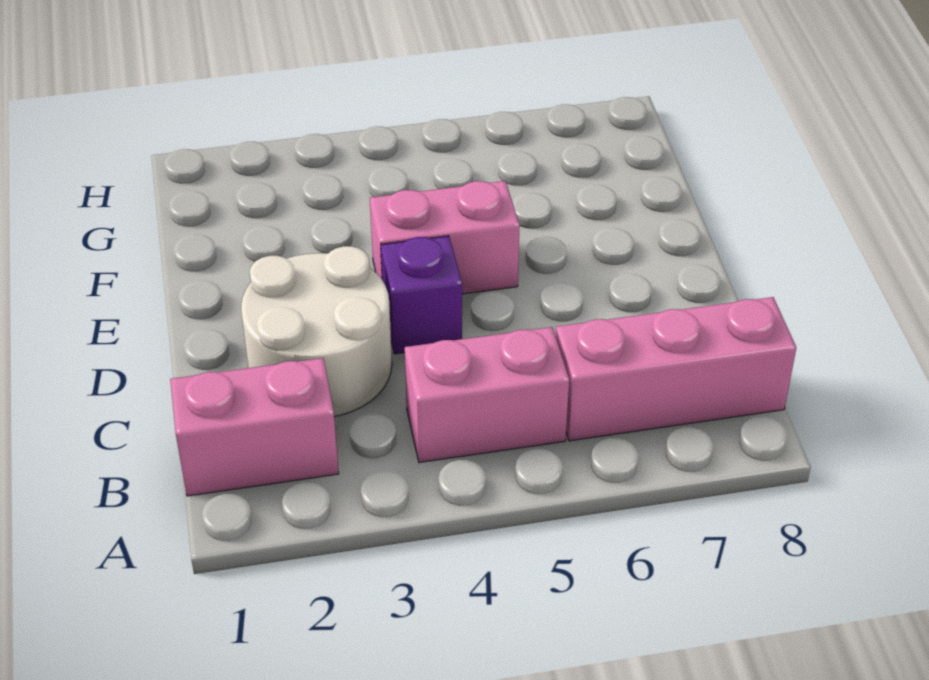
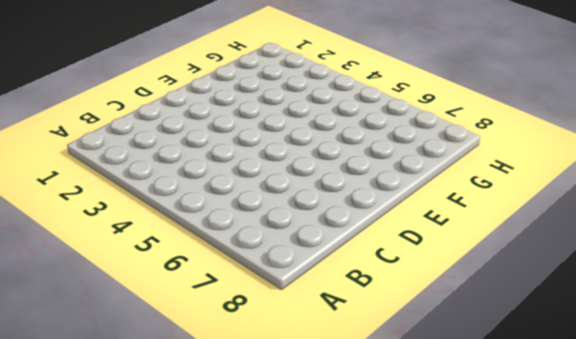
none -> pink brick B1:B2 level 1
none -> pink brick B4:B5 level 1

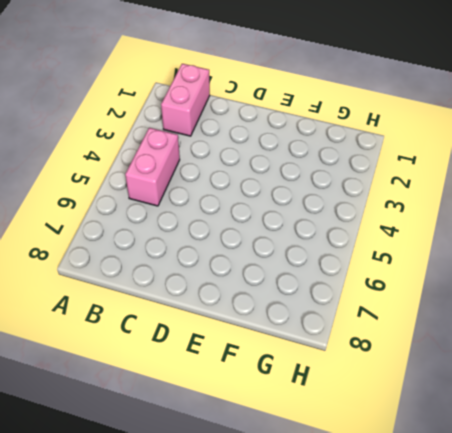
none -> pink brick B6:B8 level 1
none -> white round brick C2:D3 level 1

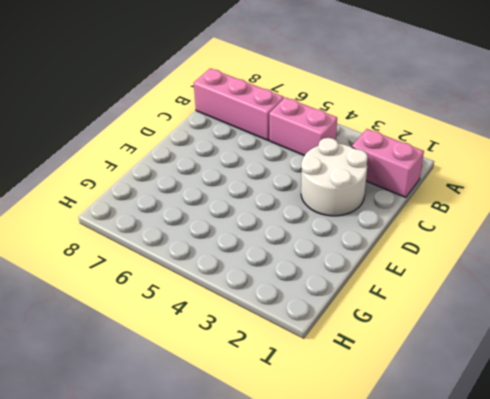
none -> purple brick D4 level 1
none -> pink brick E4:E5 level 1

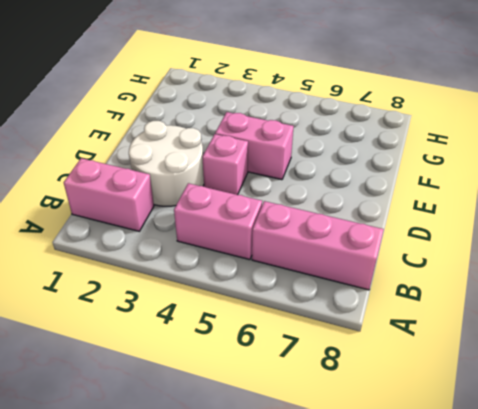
pink brick D4 level 1 -> purple brick D4 level 1

